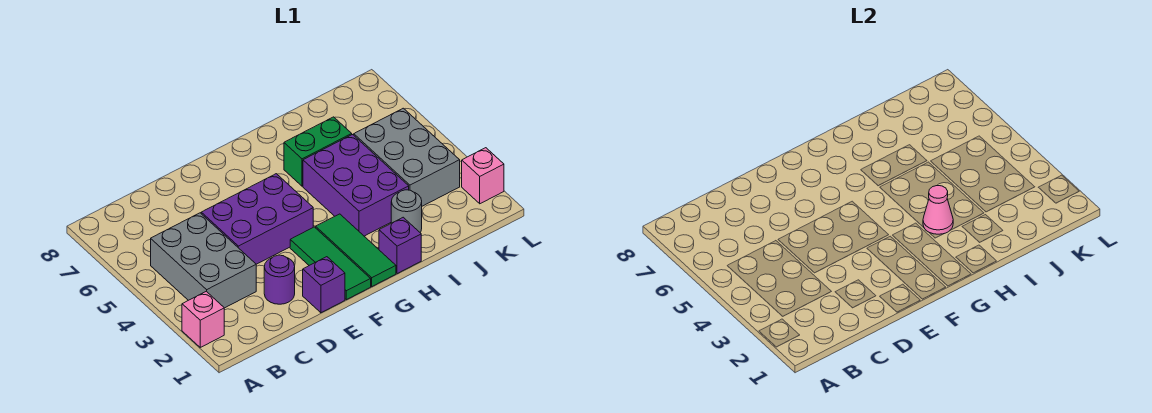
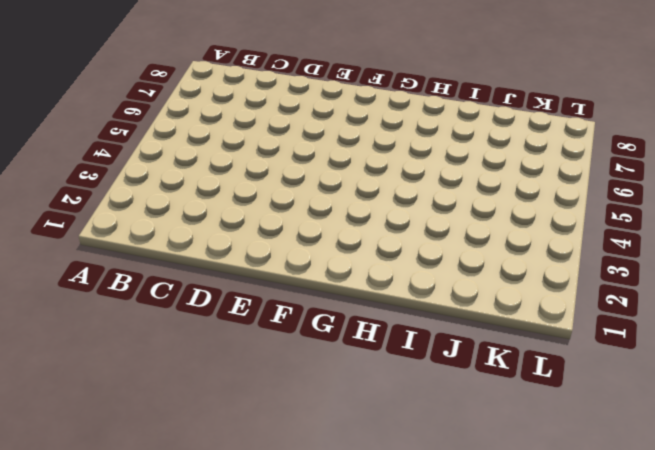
none -> pink brick A2 level 1
none -> grey brick B3:C5 level 1
none -> purple round brick D2 level 1

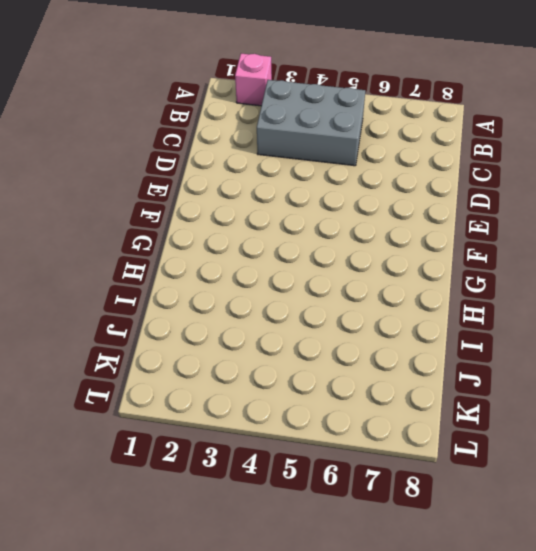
none -> purple round brick D2 level 1
none -> purple brick D4:F5 level 1
none -> purple brick E1 level 1

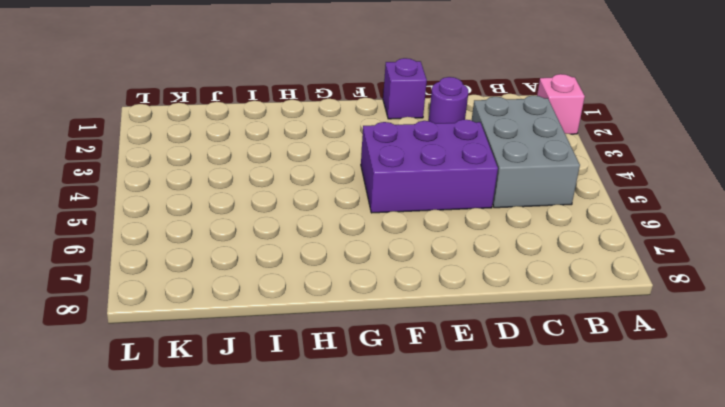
none -> green tile F1:F3 level 1
none -> green tile G1:G3 level 1
none -> purple brick H1 level 1

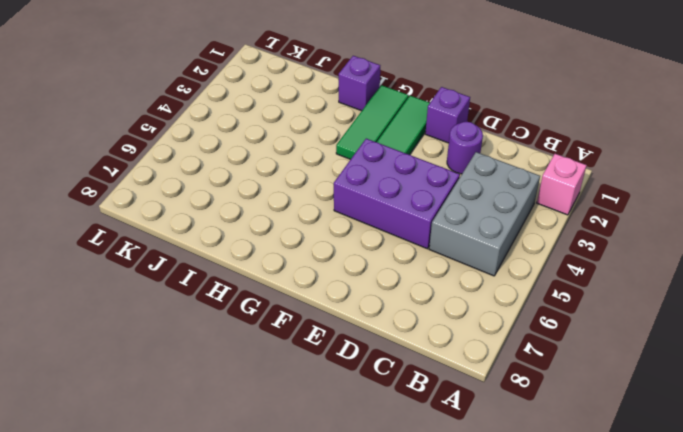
none -> purple brick H3:I5 level 1
none -> green brick H6:I6 level 1
none -> grey round brick I2 level 1

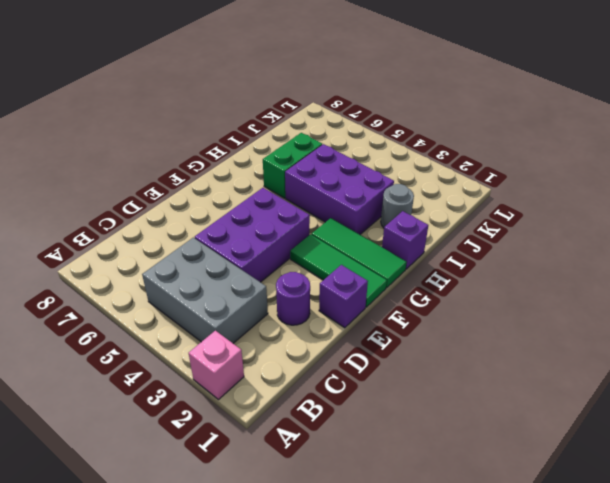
none -> grey brick J3:K5 level 1
none -> pink brick L2 level 1
none -> pink cone H3 level 2

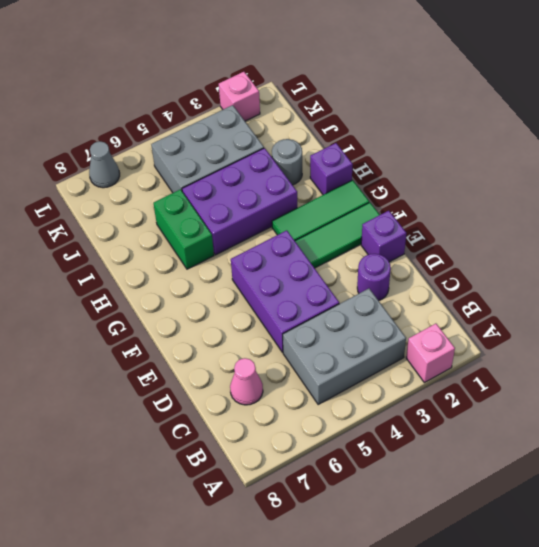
pink cone C7 level 1 -> pink cone H3 level 2
grey cone L7 level 1 -> none

